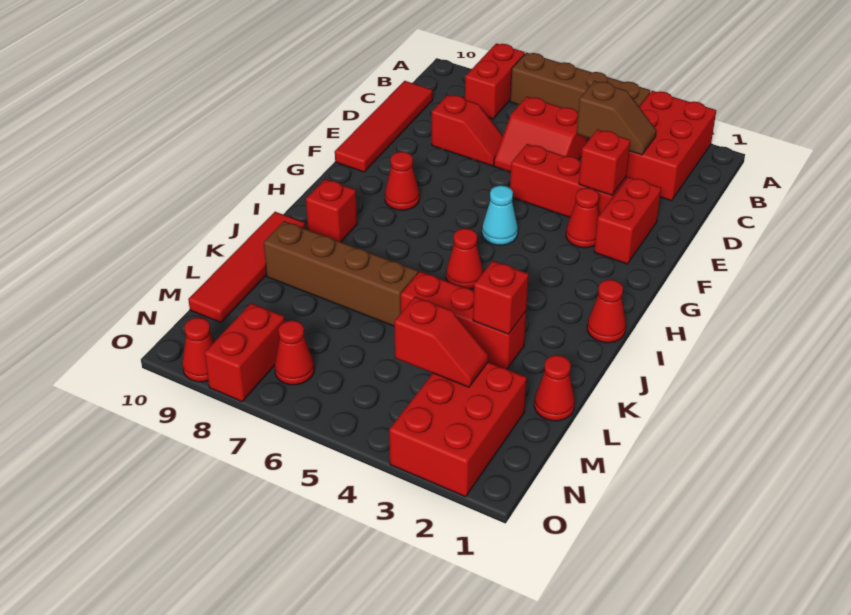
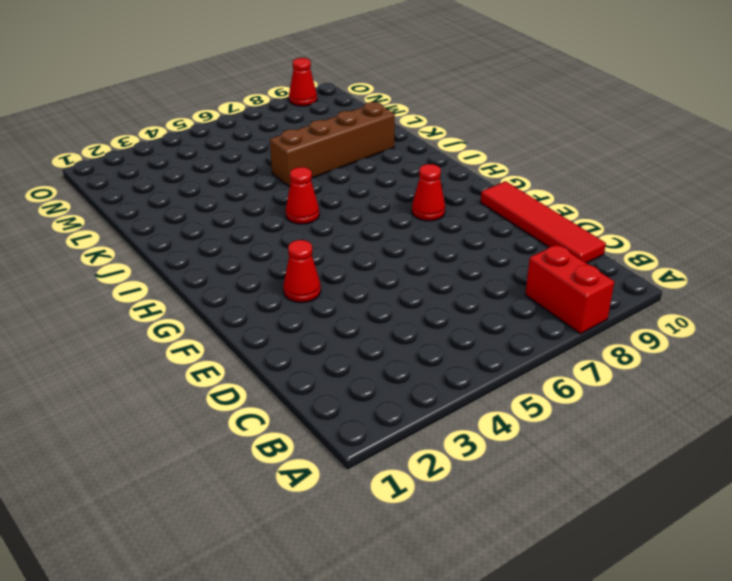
none -> red brick A2:C3 level 1
none -> brown brick A4:A7 level 1
none -> red slope C5:D6 level 1 top C

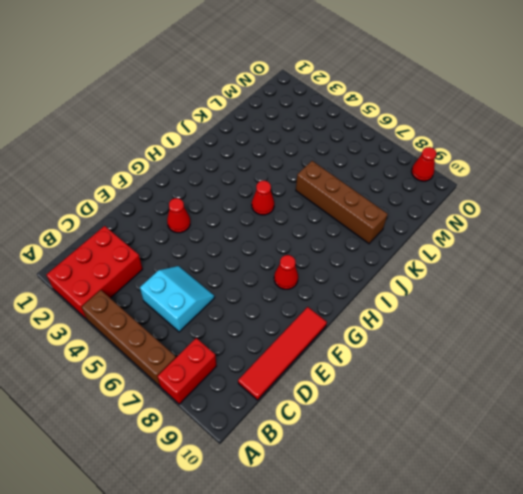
cyan slope C5:D6 level 1 top C -> red slope C5:D6 level 1 top C
none -> red slope D7:D8 level 1 top 8
none -> red brick E2:F2 level 1
none -> red brick E3:E5 level 1

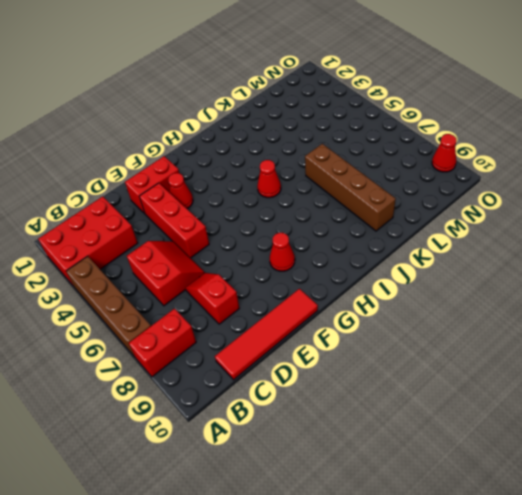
none -> cyan cone G5 level 1
none -> red cone I1 level 1
none -> red brick I9 level 1

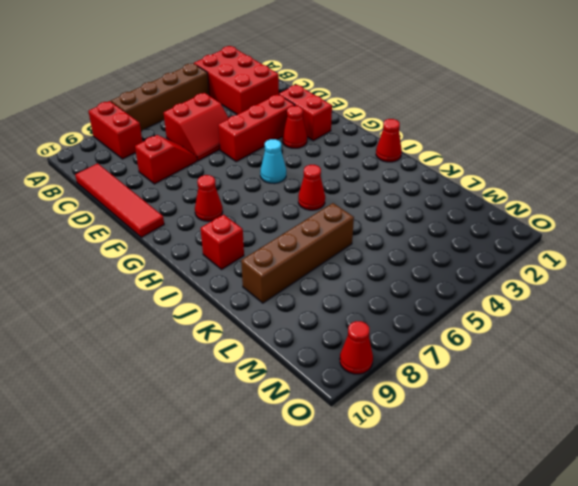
none -> red tile J10:M10 level 1
none -> red brick K3:K5 level 1
none -> red cone L1 level 1

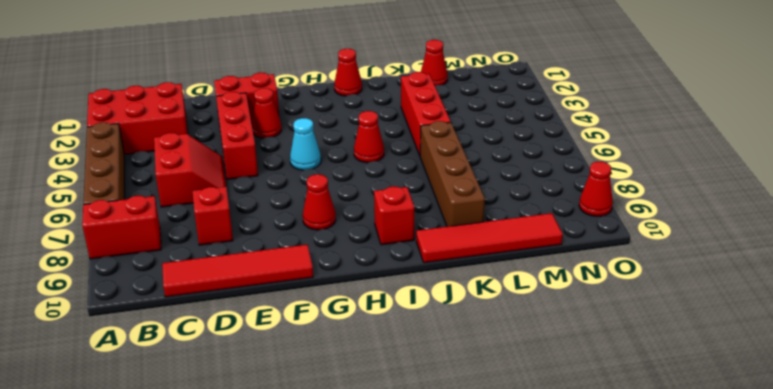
none -> red brick M2:O3 level 1
none -> red cone N7 level 1
none -> red brick N8:O8 level 1

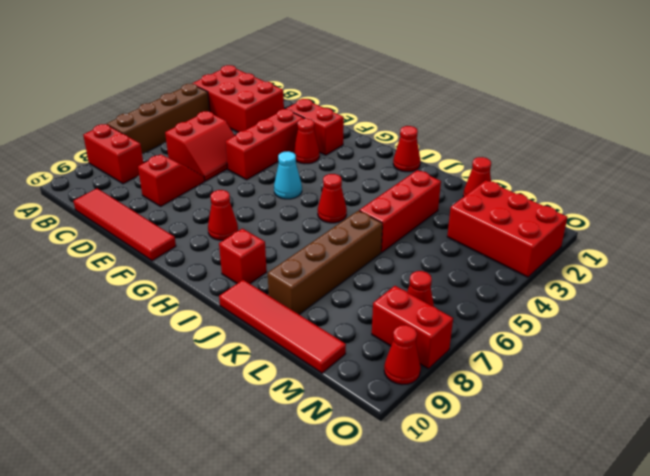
none -> brown slope C3:C4 level 2 top 4
none -> red brick E3 level 2
none -> red brick K3 level 2

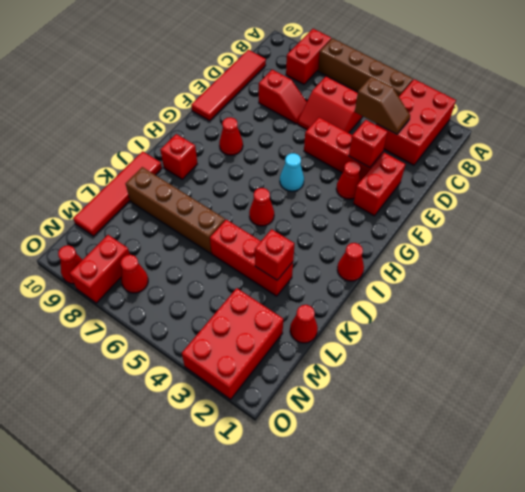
none -> red slope M3:M4 level 2 top 4

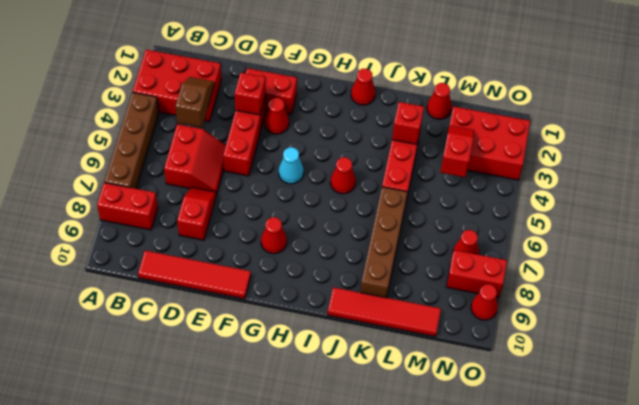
none -> red brick I9 level 1

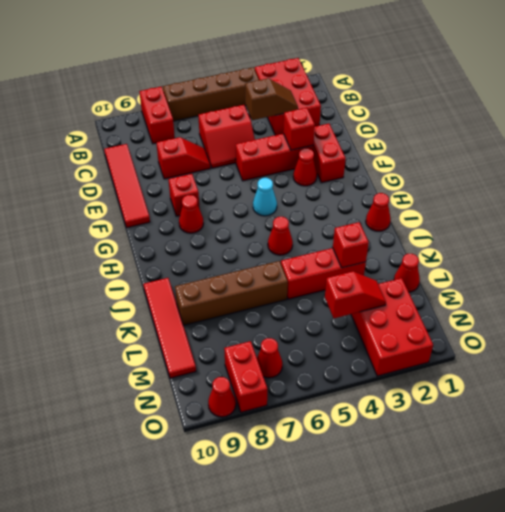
red brick F8 level 1 -> red brick I9 level 1

